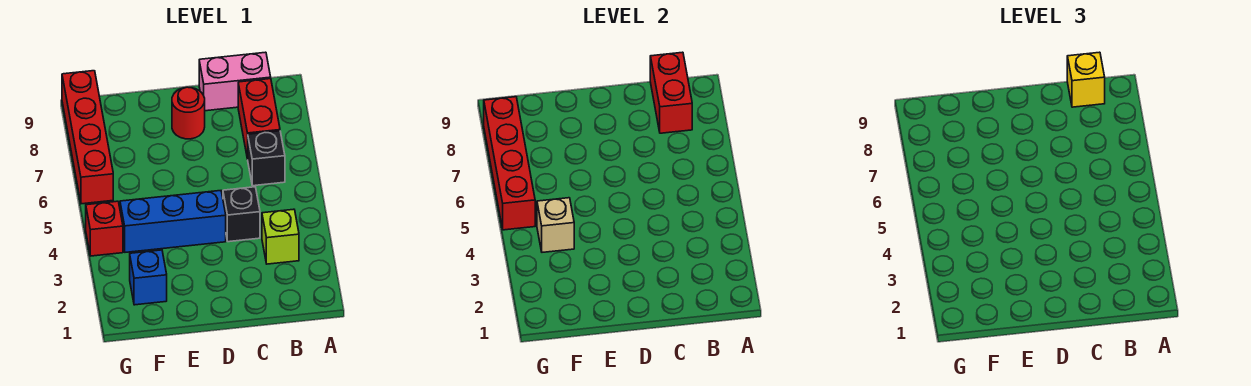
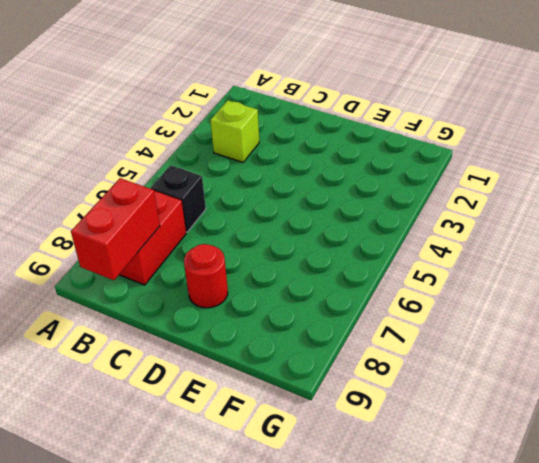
none -> pink brick B9:C9 level 1
none -> black brick C4 level 1
none -> blue brick D4:F4 level 1

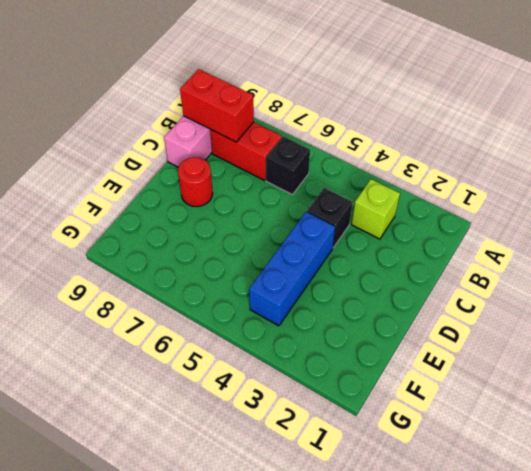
none -> blue brick F2 level 1
none -> red brick G4 level 1
none -> red brick G6:G9 level 1

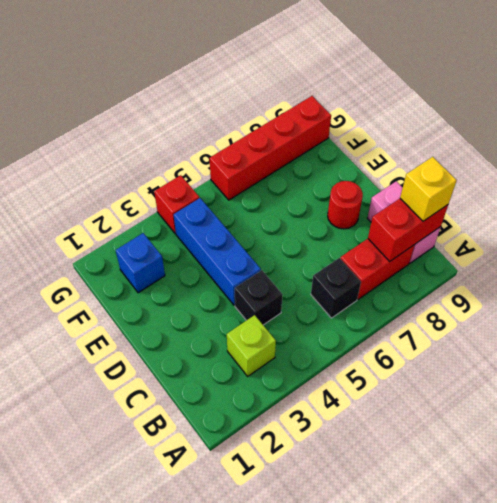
none -> tan brick F4 level 2
none -> red brick G5:G8 level 2

